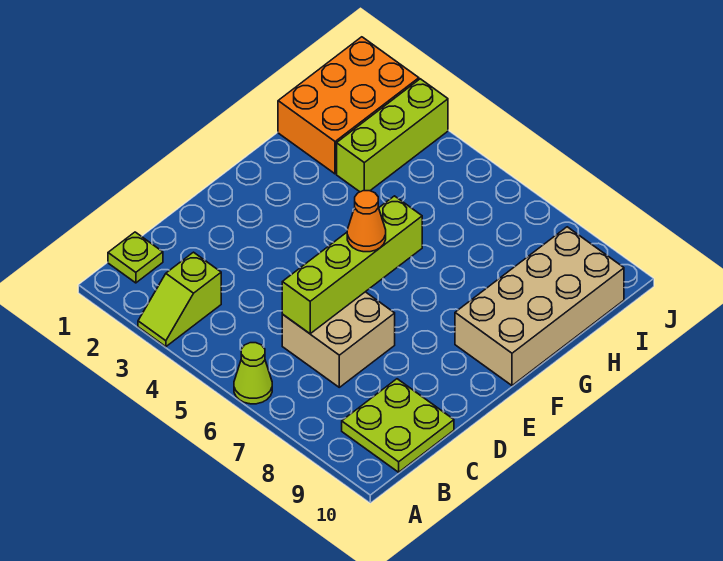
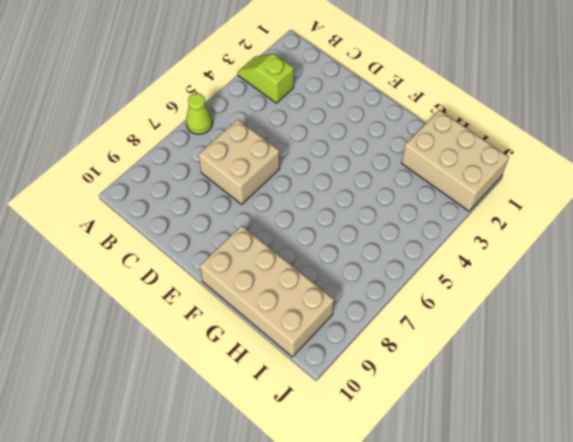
tan brick H1:J2 level 1 -> orange brick H1:J2 level 1
none -> lime plate B1 level 1
none -> lime plate B9:C10 level 1

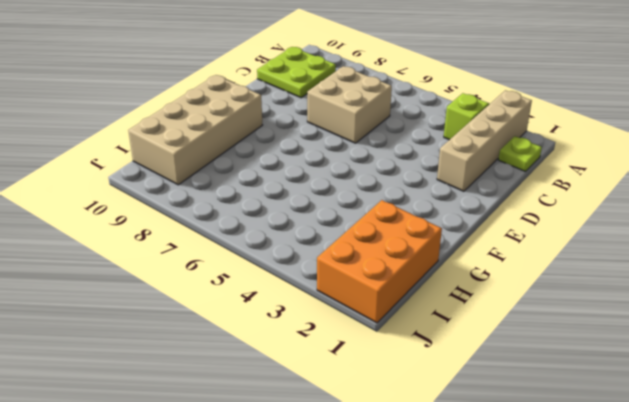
tan brick A2:D2 level 1 -> none
none -> lime cone A6 level 1
none -> lime brick H3:J3 level 1

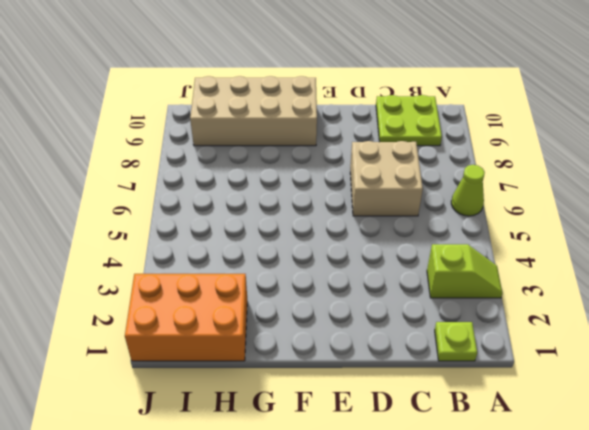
none -> lime brick H3:J3 level 1
none -> lime brick C6:F6 level 2

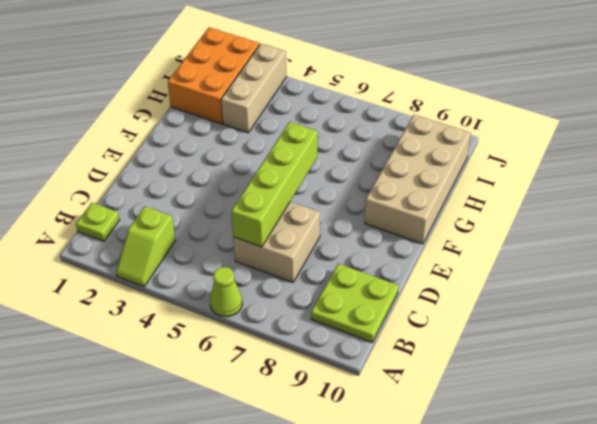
tan brick H3:J3 level 1 -> lime brick H3:J3 level 1
none -> orange cone E6 level 3

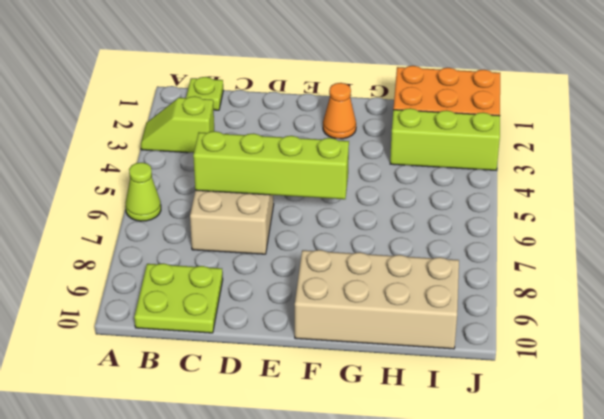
orange cone F2 level 1 -> orange cone E6 level 3

